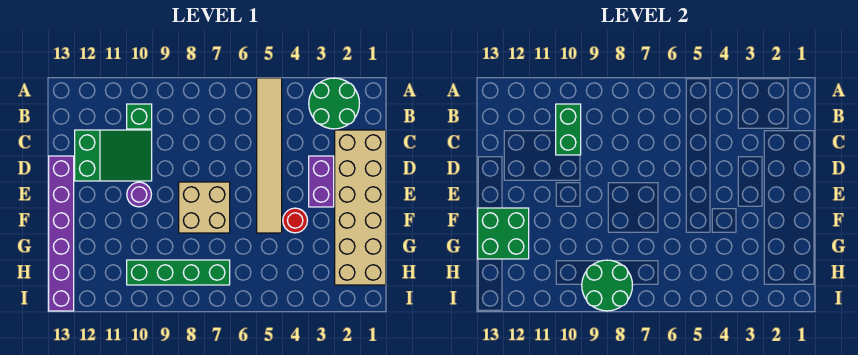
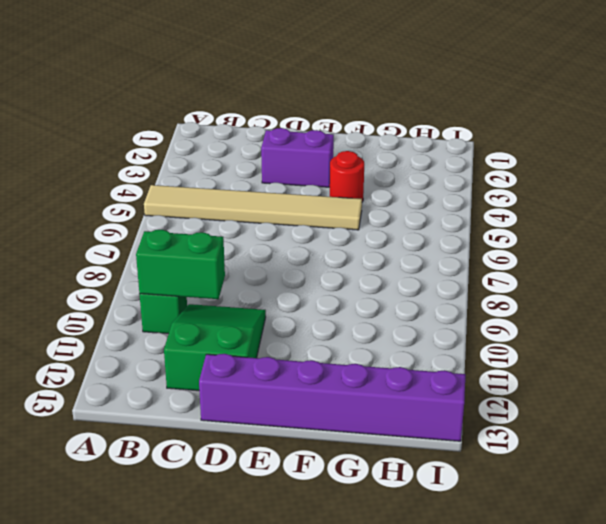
none -> green round brick A2:B3 level 1
none -> tan brick C1:H2 level 1
none -> tan brick E7:F8 level 1

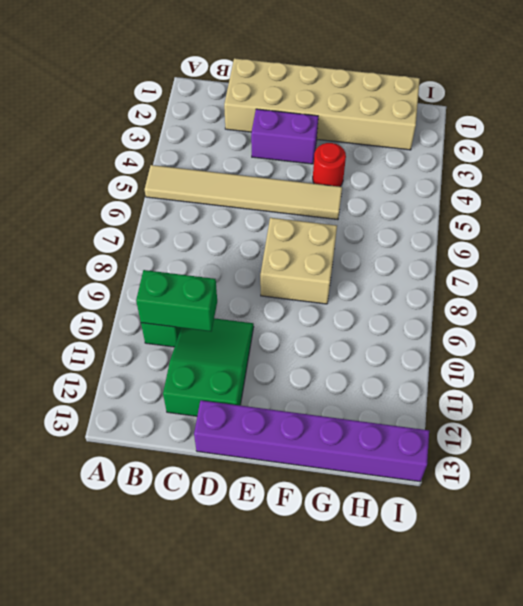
none -> green round brick A2:B3 level 1
none -> purple round brick E10 level 1
none -> green brick H7:H10 level 1

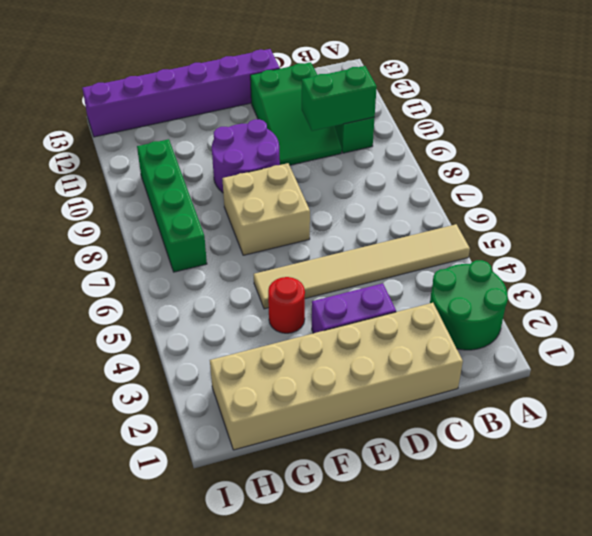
purple round brick E9:F10 level 1 -> purple round brick E10 level 1
none -> green brick F12:G13 level 2
none -> green round brick H8:I9 level 2

